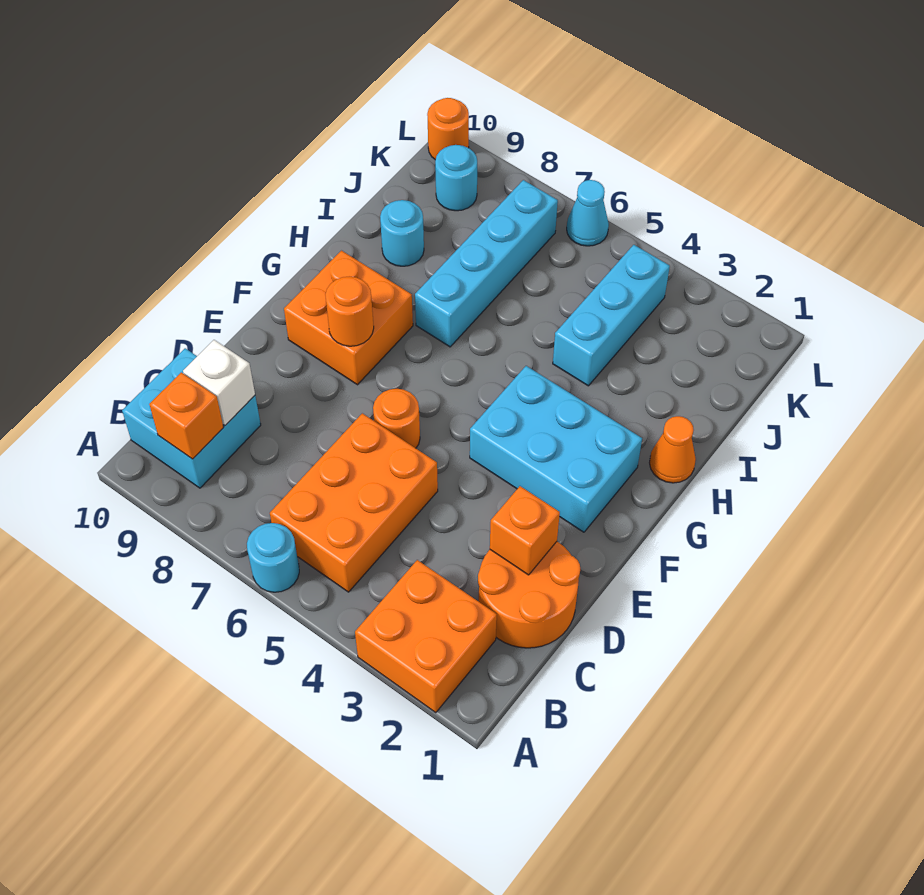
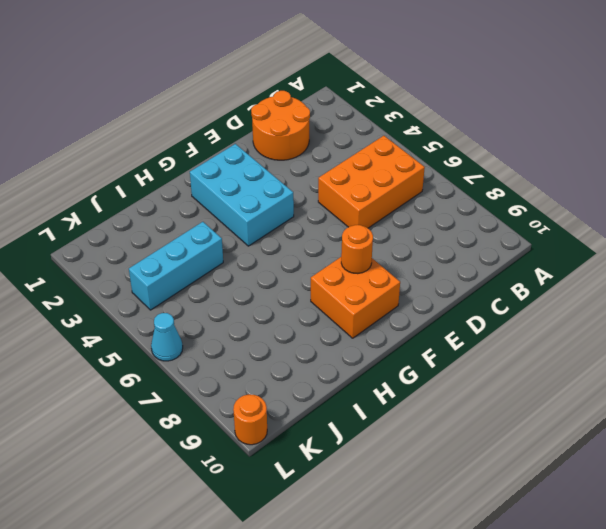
none -> orange brick A2:B3 level 1
none -> cyan round brick A6 level 1
none -> cyan brick B9:C10 level 1

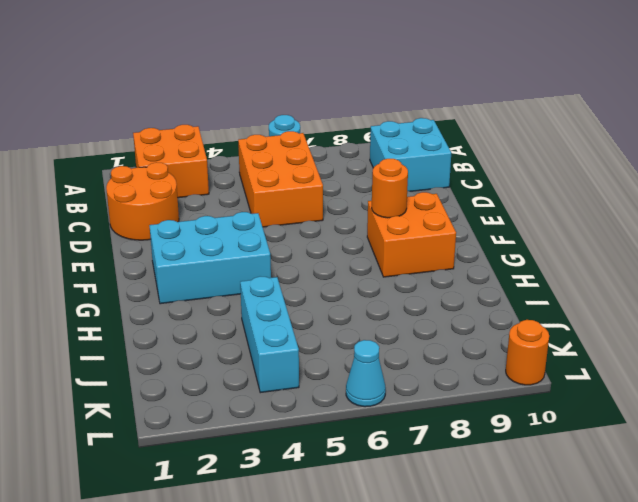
none -> orange round brick E6 level 1
none -> orange cone H1 level 1
none -> cyan brick H7:K7 level 1

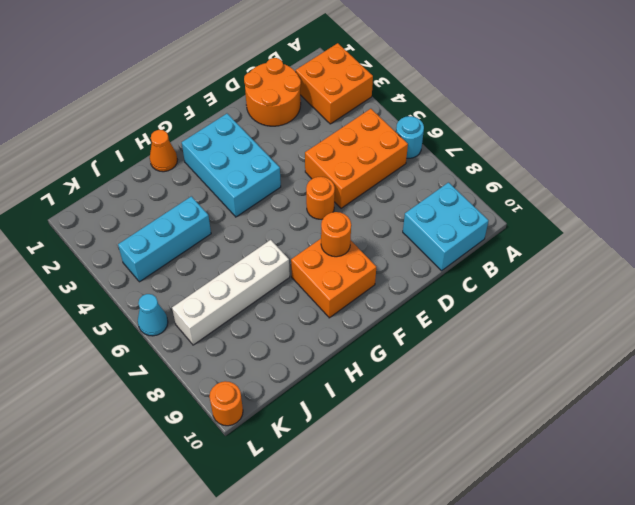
white brick H7:K7 level 1 -> cyan brick H7:K7 level 1
none -> cyan round brick I9 level 1
none -> cyan round brick K9 level 1
none -> orange brick B9 level 2

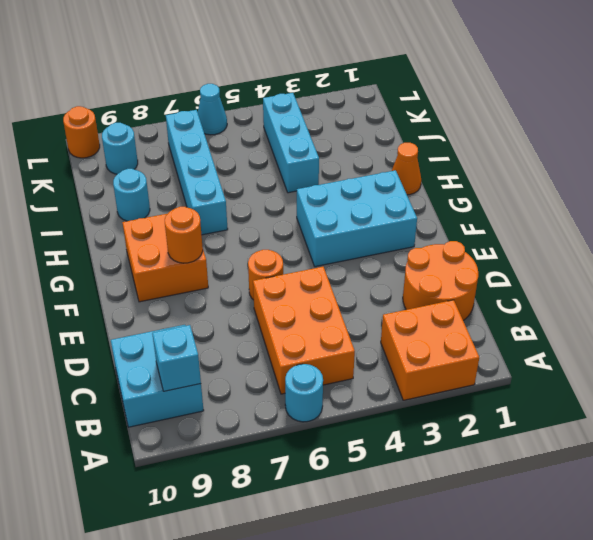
cyan brick B9 level 2 -> orange brick B9 level 2
none -> white brick C9 level 2
none -> orange brick D2 level 2

